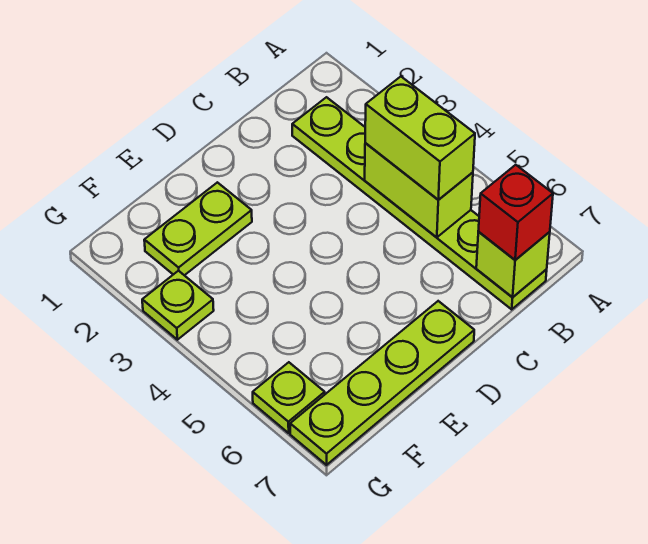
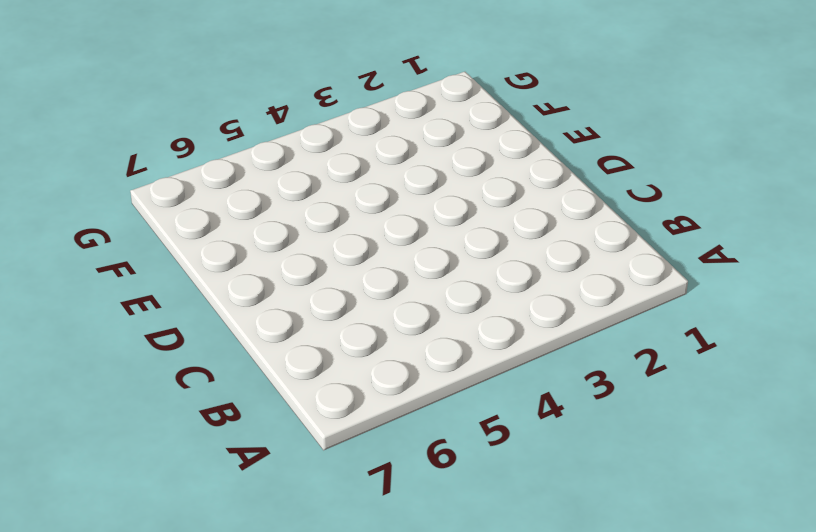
none -> lime plate B2:B7 level 1
none -> lime plate D7:G7 level 1

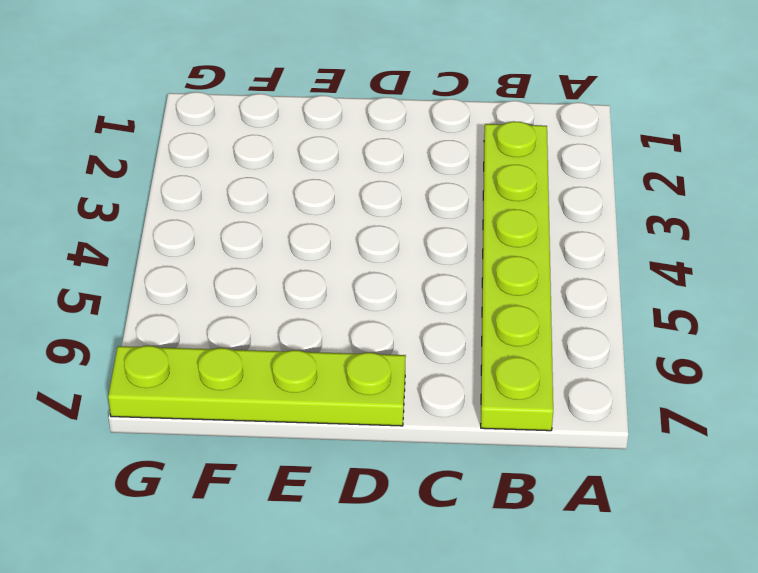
none -> lime plate E2:F2 level 1
none -> lime plate G3 level 1

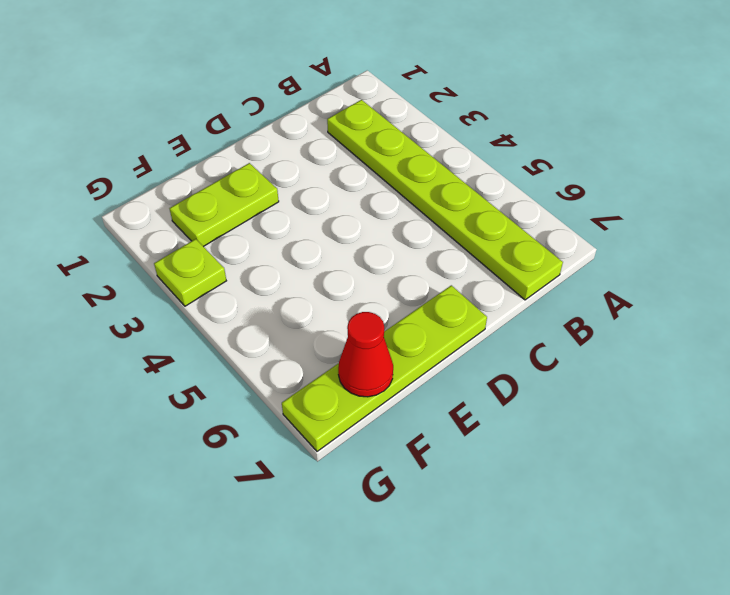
red cone F7 level 2 -> none
none -> lime plate G6 level 1
none -> lime brick B4:B5 level 2

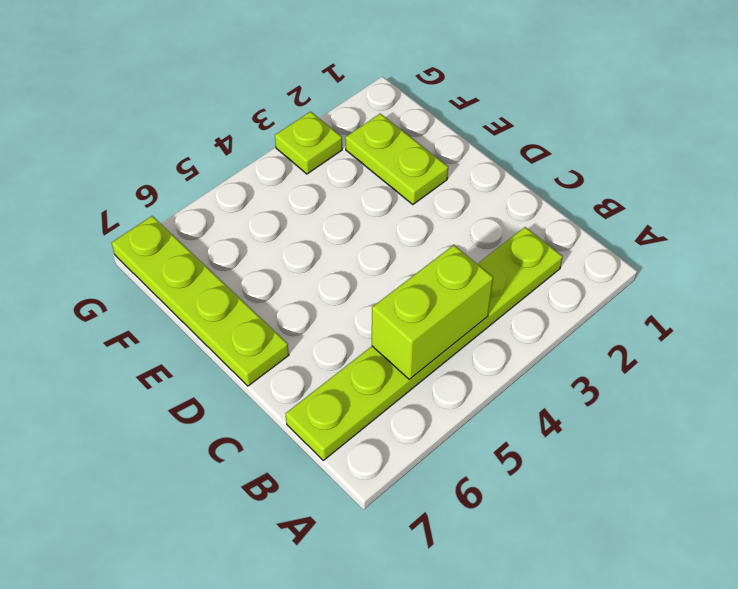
none -> lime plate G6 level 1
none -> lime brick B7 level 2

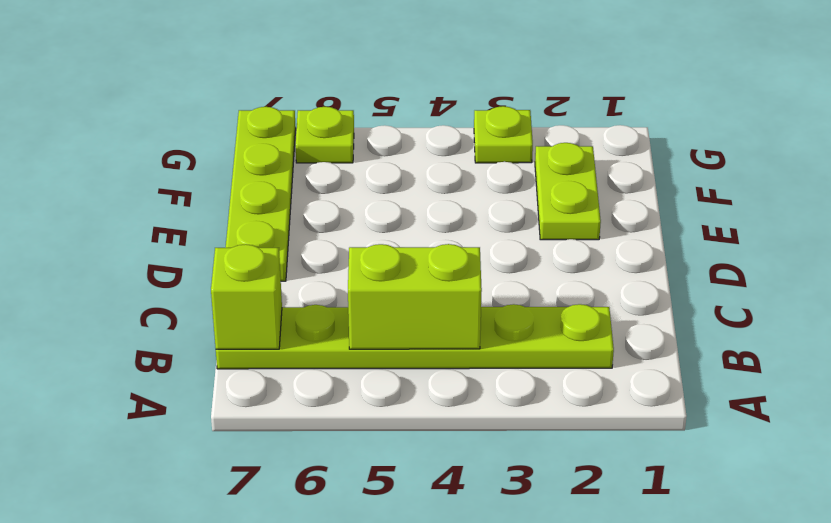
none -> lime brick B4:B5 level 3
none -> red brick B7 level 3

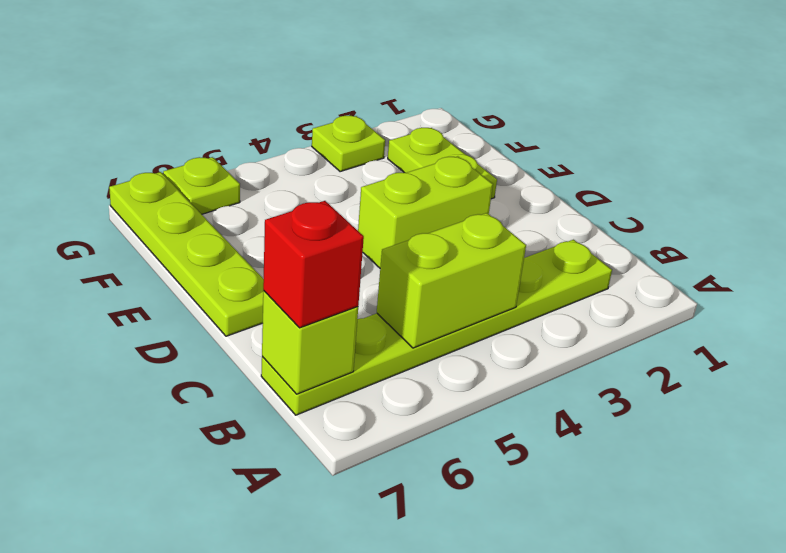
lime brick D3:D4 level 1 -> lime brick B4:B5 level 3

